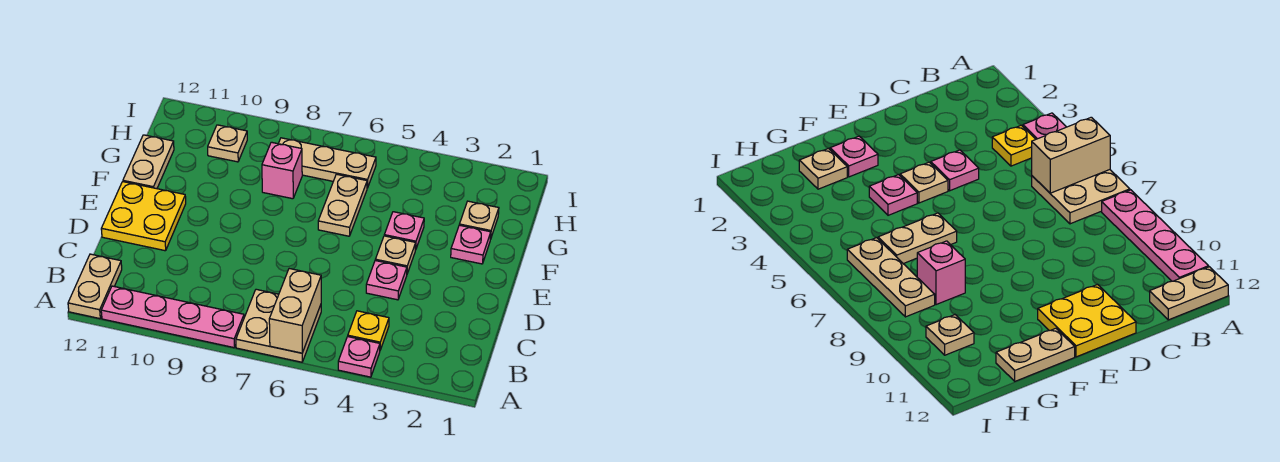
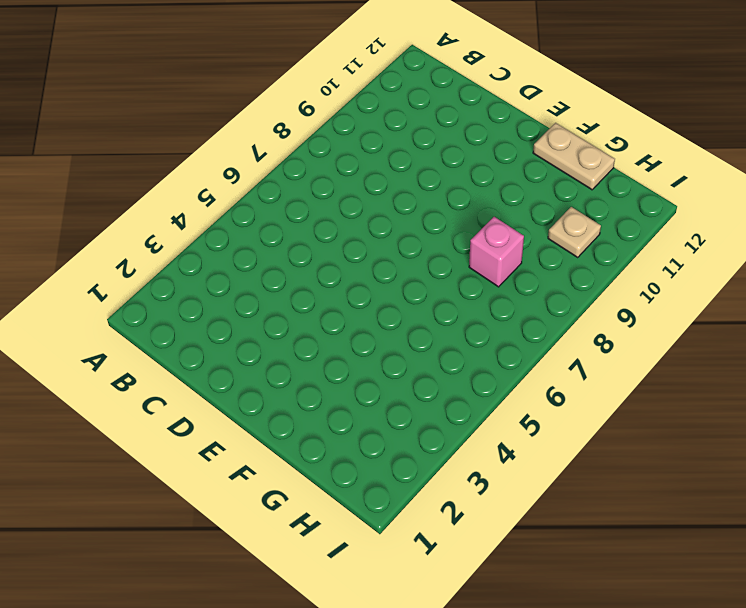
none -> pink plate A4 level 1
none -> tan plate A6:B7 level 1
none -> pink plate A8:A11 level 1

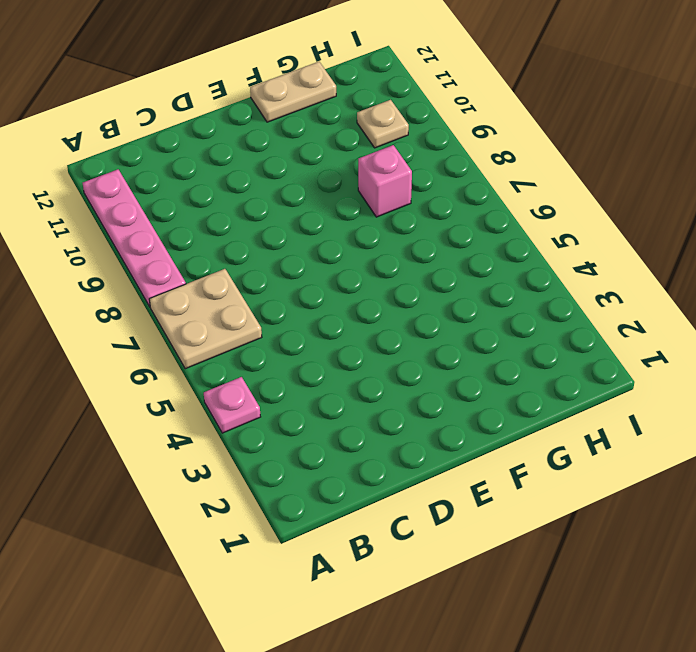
none -> tan plate A12:B12 level 1
none -> yellow plate B4 level 1
none -> pink plate D4 level 1

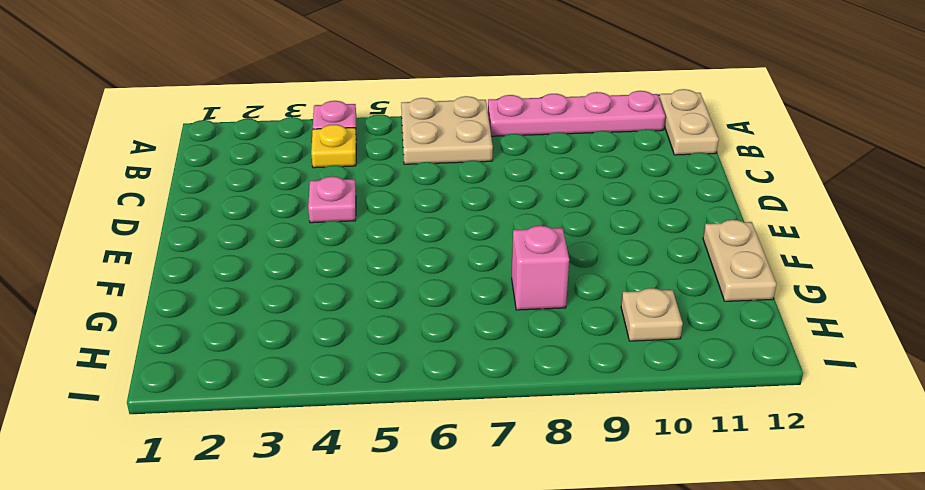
none -> yellow plate D11:E12 level 1
none -> tan plate E4 level 1
none -> pink plate F2 level 1

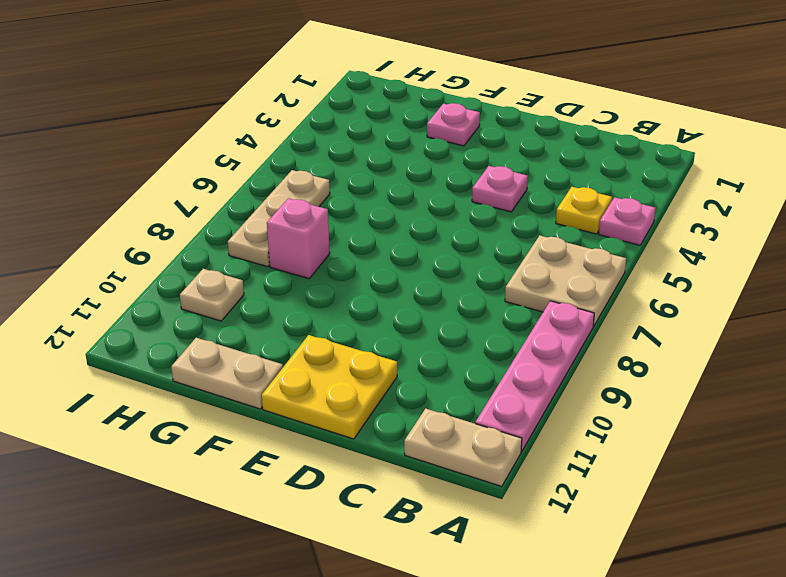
none -> tan plate E4 level 1
none -> pink plate F4 level 1
none -> tan plate F6:G6 level 1

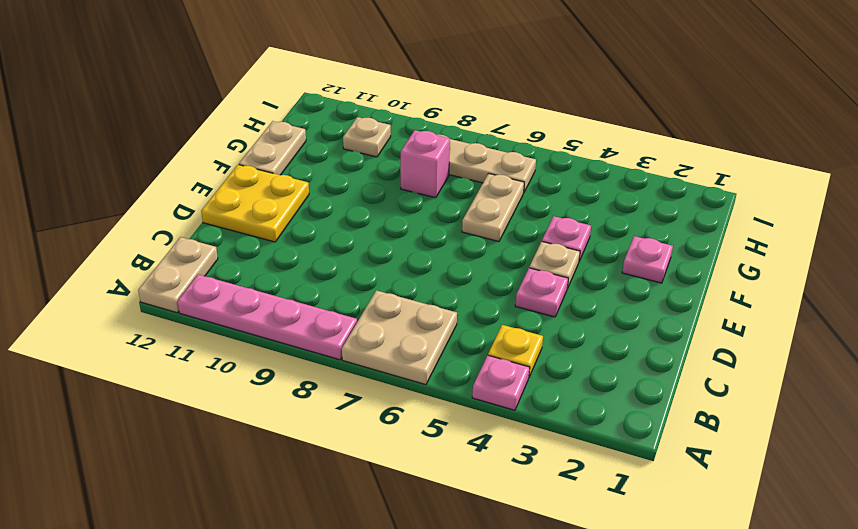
none -> tan plate G2 level 1
none -> tan brick A6:B6 level 2

